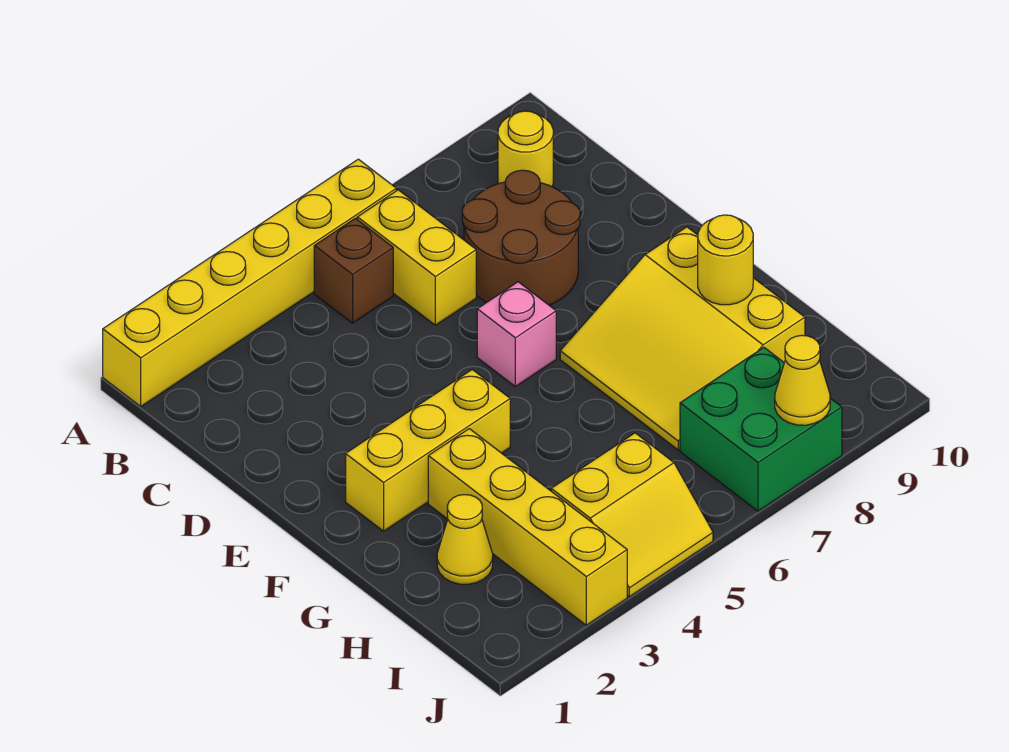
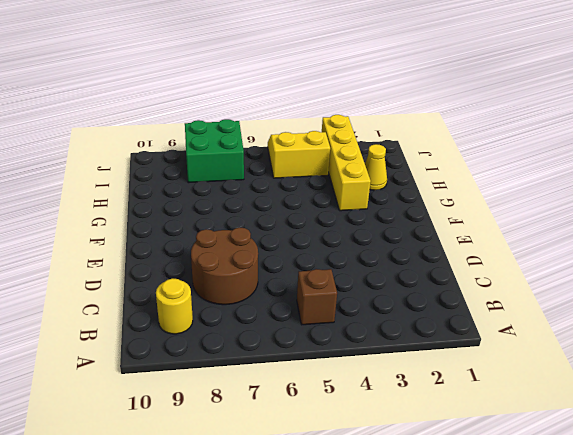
none -> yellow brick A1:A6 level 1
none -> yellow brick B6:C6 level 1
none -> pink brick E6 level 1

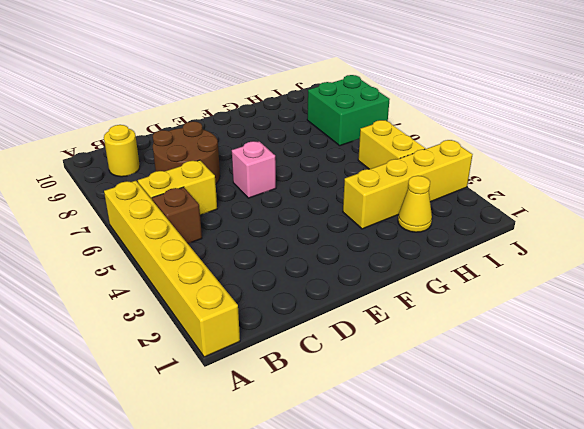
none -> yellow brick F2:F4 level 1
none -> yellow slope F7:H9 level 1 top 9
none -> yellow round brick G9 level 2

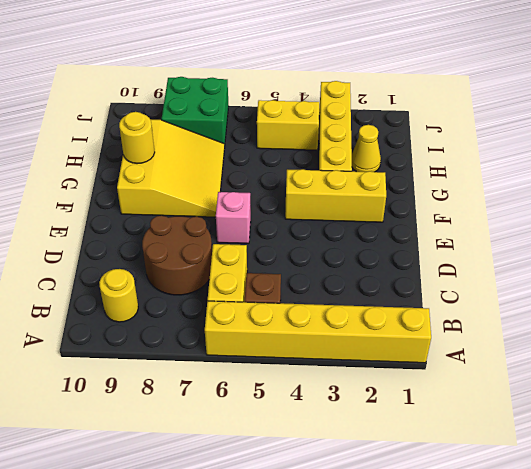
none -> yellow cone J8 level 2

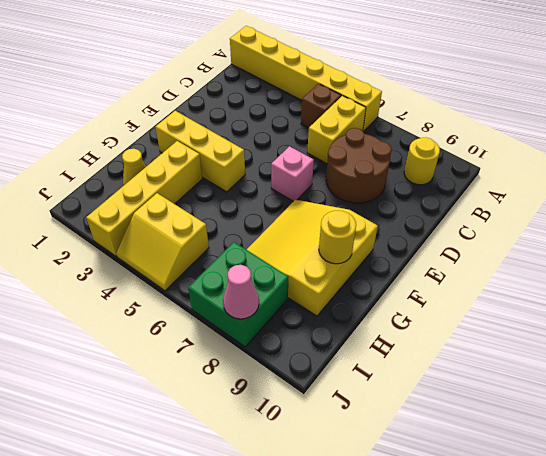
pink cone J8 level 2 -> yellow cone J8 level 2

